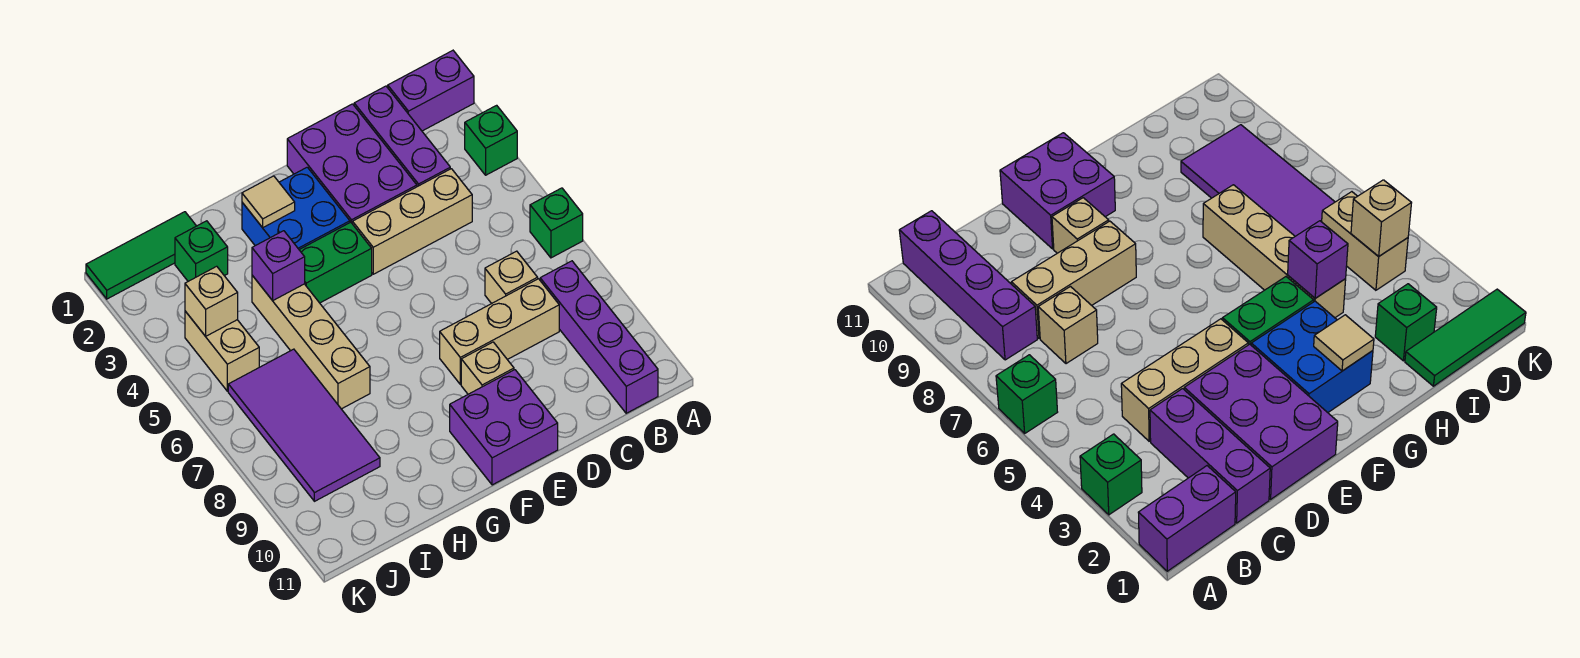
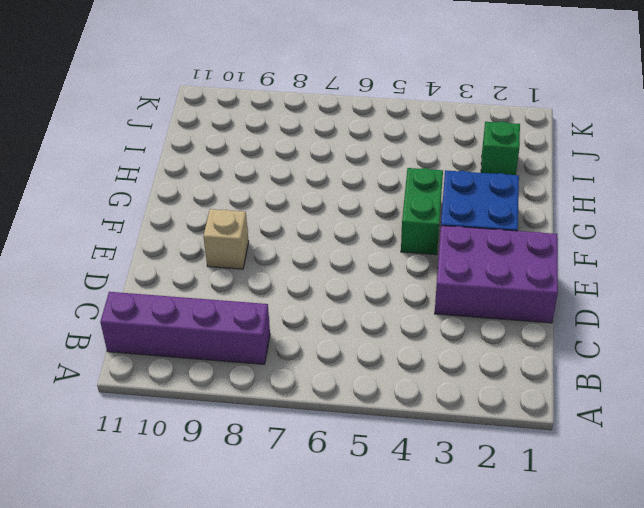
none -> purple brick A1:B1 level 1
none -> green brick A3 level 1
none -> green brick A6 level 1

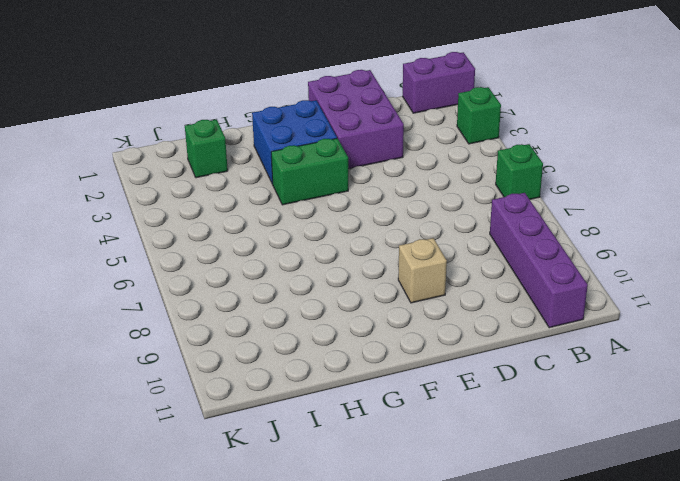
none -> purple brick C1:C3 level 1
none -> tan brick C4:E4 level 1
none -> tan brick C7 level 1

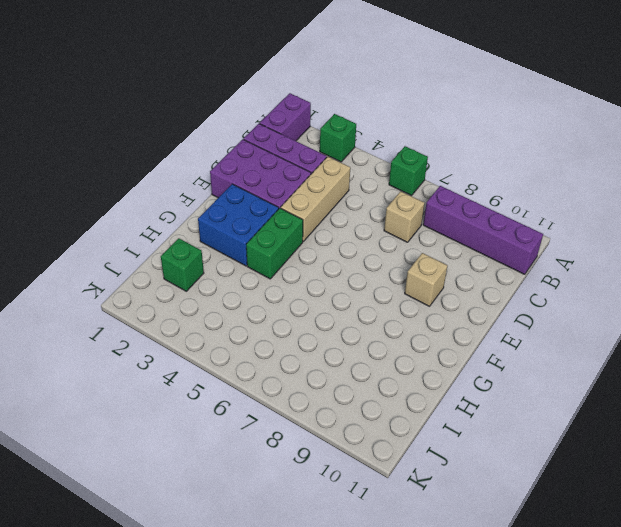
none -> tan brick C8:E8 level 1
none -> purple brick E10:F11 level 1
none -> tan brick H4:H7 level 1

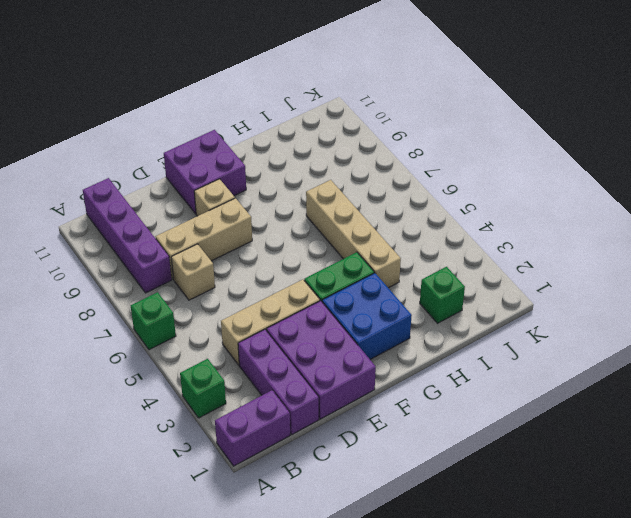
none -> green tile I1:K1 level 1
none -> purple tile I6:J9 level 1
none -> tan brick J4:J5 level 1

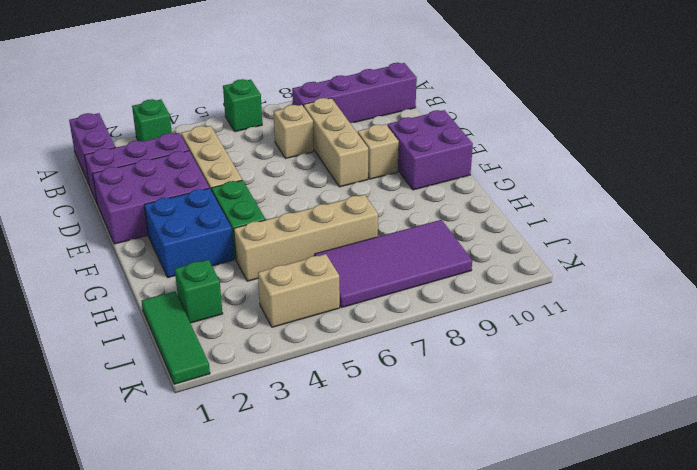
none -> tan tile G2 level 2
none -> purple brick H4 level 2
none -> tan brick J4 level 2

